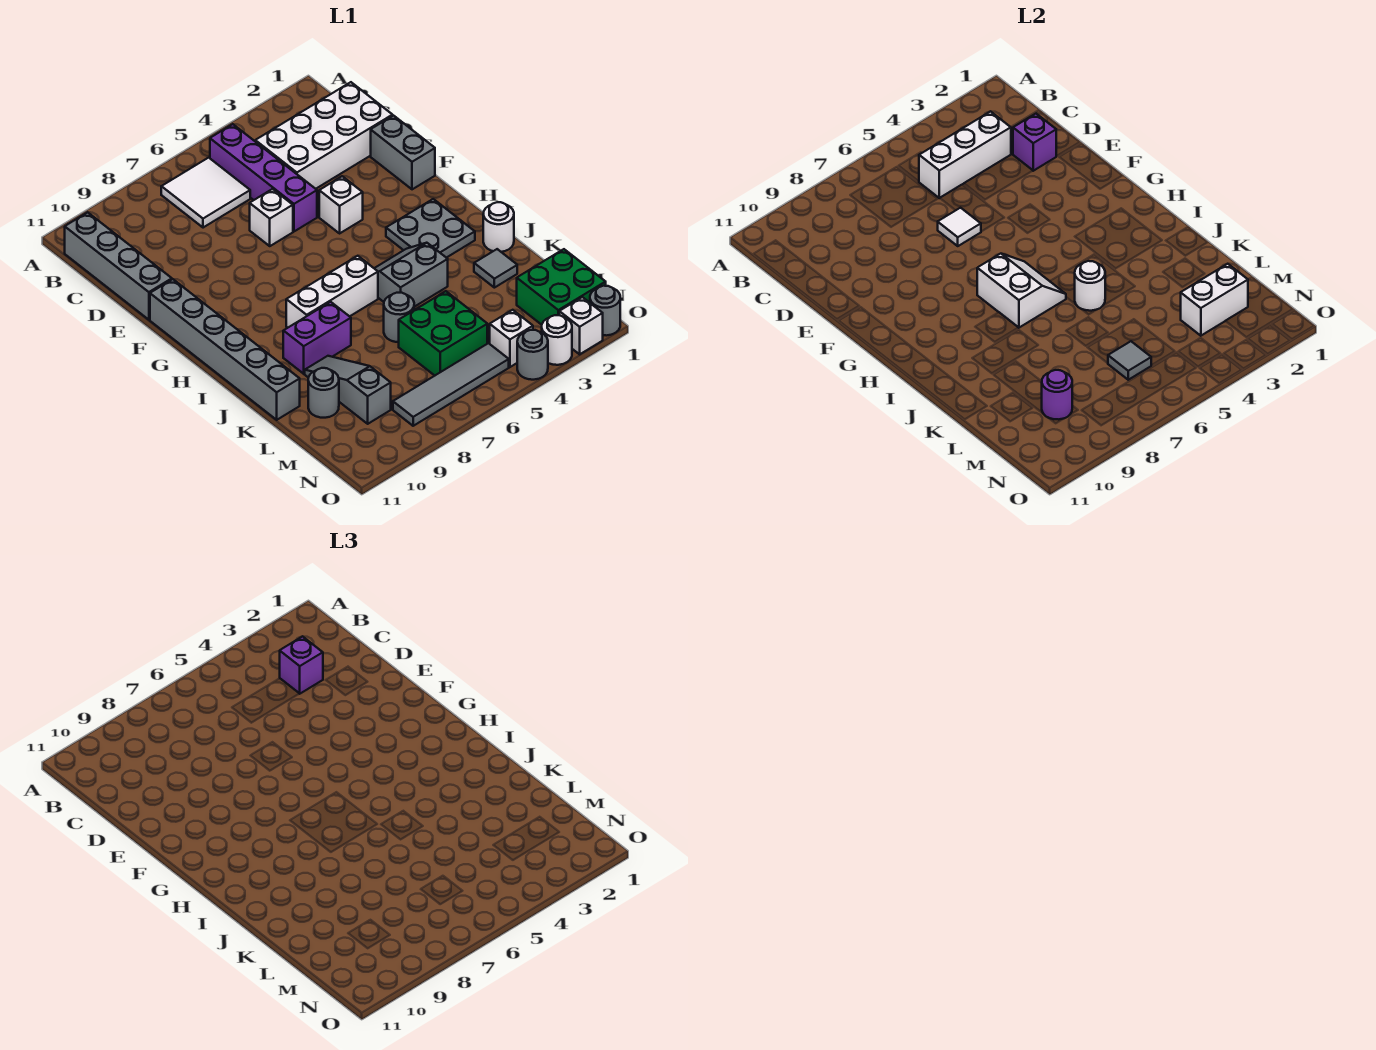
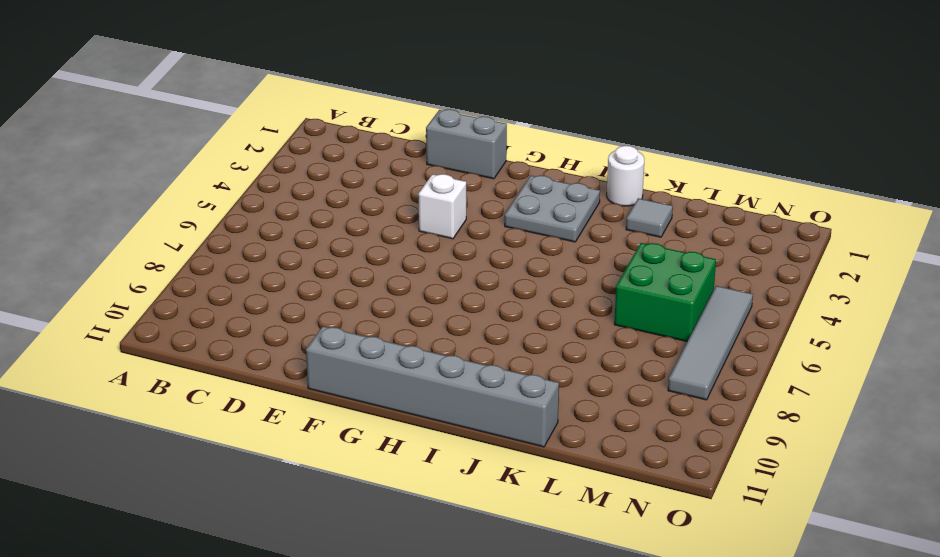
none -> purple brick B5:E5 level 1
none -> white tile B6:C7 level 1
none -> grey brick B11:E11 level 1
none -> white brick C1:D4 level 1

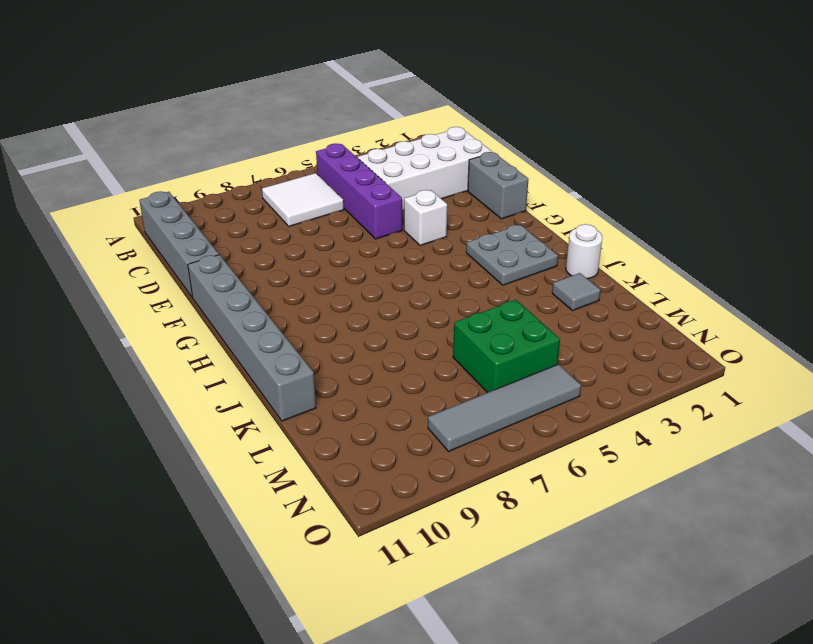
none -> white brick E6 level 1
none -> grey slope I4:J5 level 1 top J
none -> white brick I6:I8 level 1
none -> purple brick J8:J9 level 1

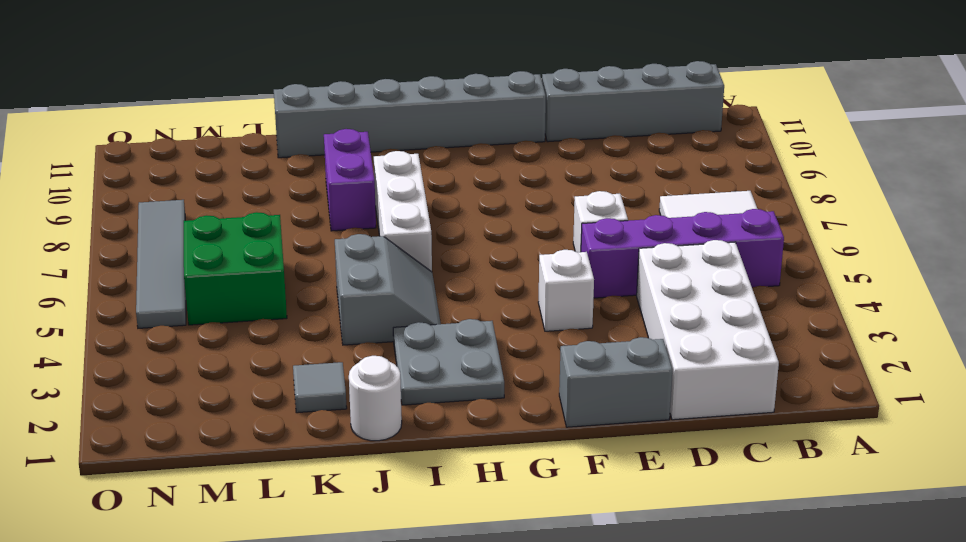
none -> grey round brick K6 level 1
none -> grey slope K9:M9 level 1 top M
none -> grey round brick L10 level 1
none -> green brick M1:N2 level 1

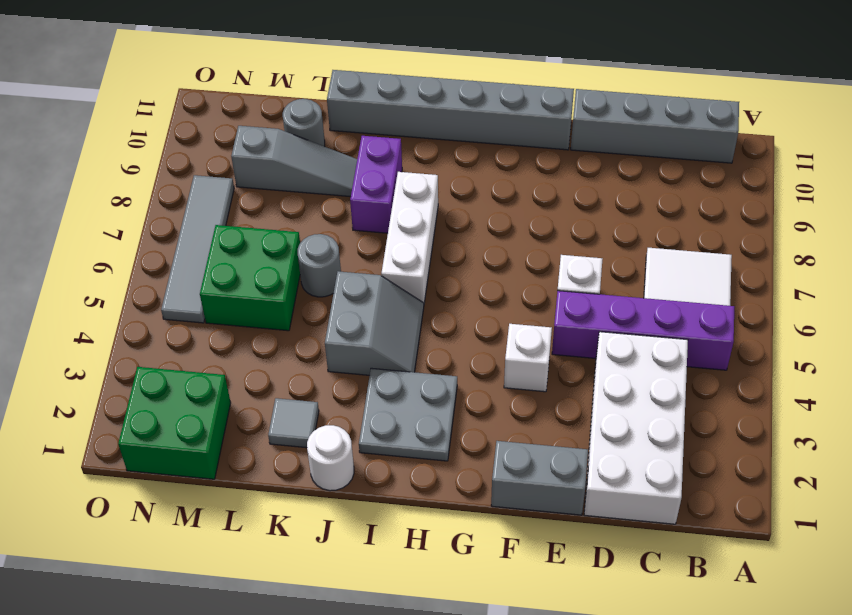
none -> white brick N4 level 1
none -> grey round brick O1 level 1
none -> white brick O2 level 1
none -> white round brick O3 level 1

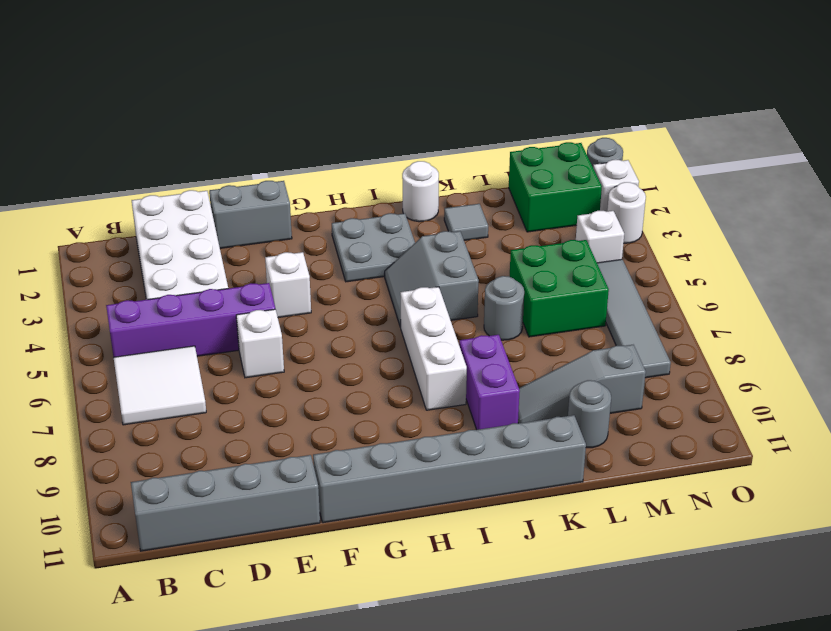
none -> grey round brick O4 level 1
none -> white brick C3:C5 level 2
none -> purple brick D2 level 2
none -> white tile E6 level 2

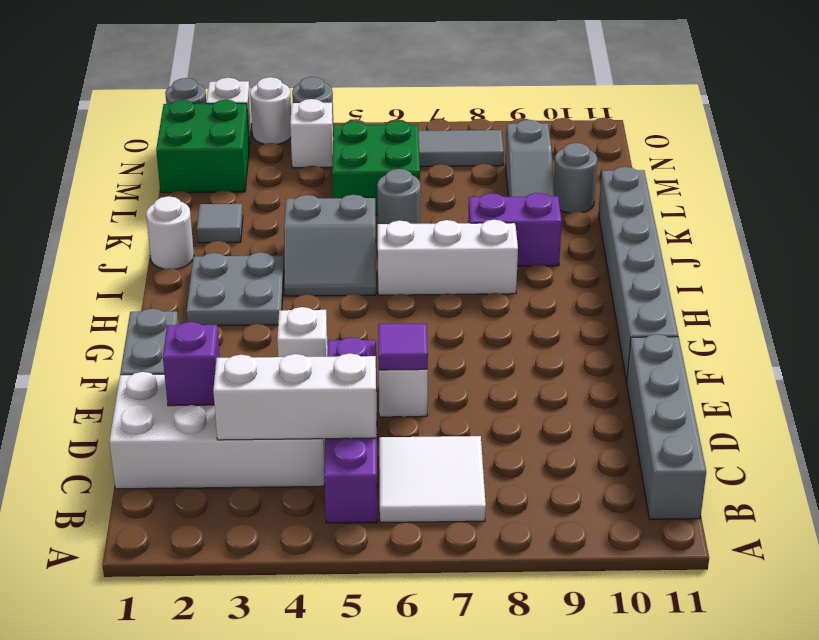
purple tile E6 level 2 -> white tile E6 level 2
none -> white slope H6:I7 level 2 top 7
none -> white round brick J5 level 2
none -> white brick M2:M3 level 2
none -> grey tile M6 level 2

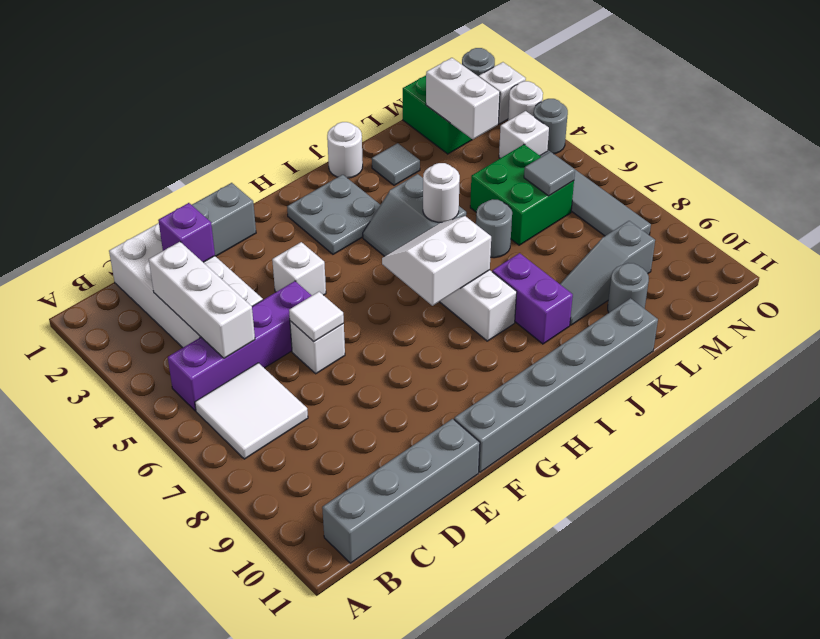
none -> purple round brick M9 level 2
none -> purple brick C3 level 3

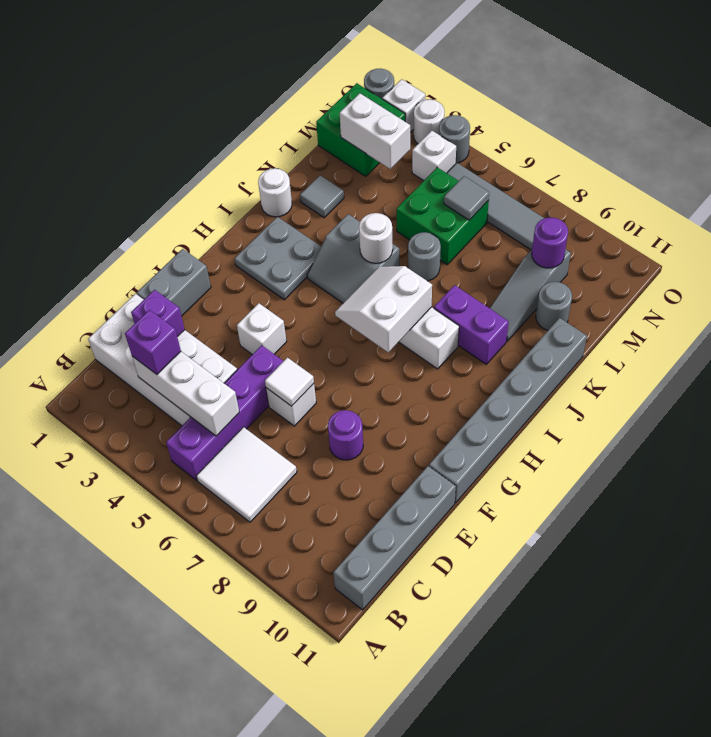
purple round brick E8 level 1 -> none

